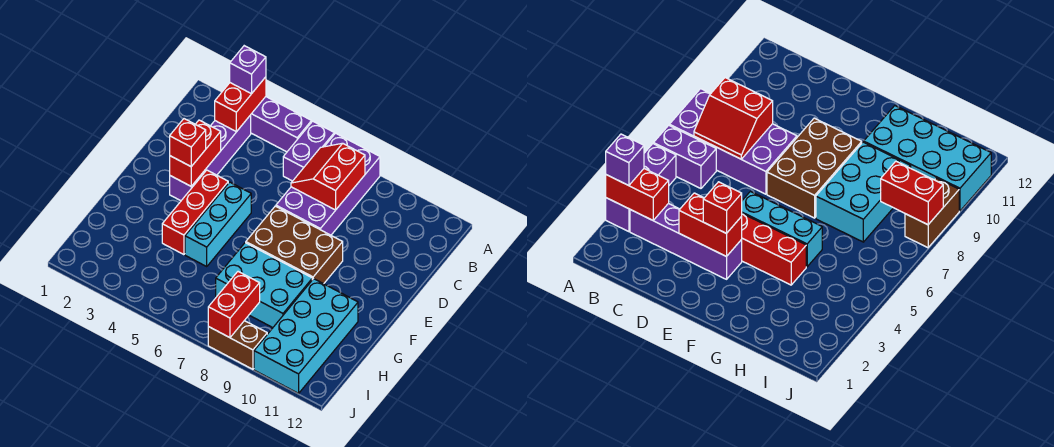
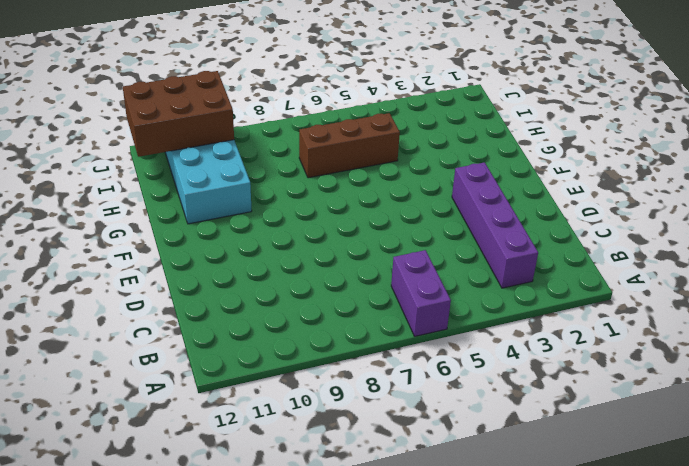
brown brick H5:H7 level 1 -> cyan brick G7:H9 level 1
brown brick I10:J12 level 2 -> brown brick E7:F9 level 1
none -> purple brick A3:A5 level 1
none -> purple brick A7:D8 level 1
none -> red brick E4:G4 level 1

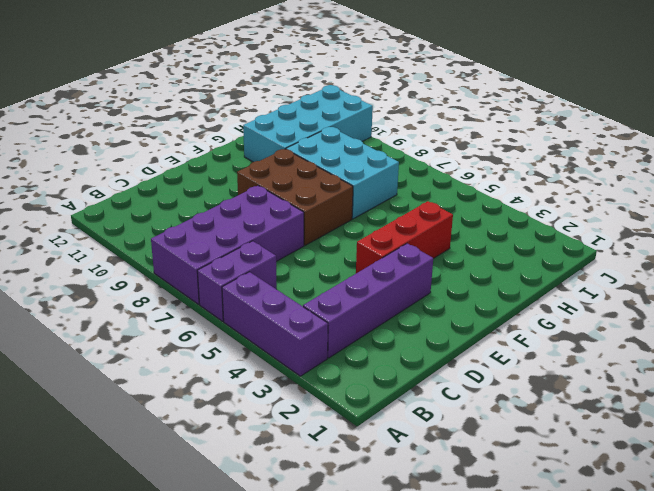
none -> cyan brick E5:G5 level 1
none -> brown brick J8:J9 level 1
none -> red brick A3:B3 level 2

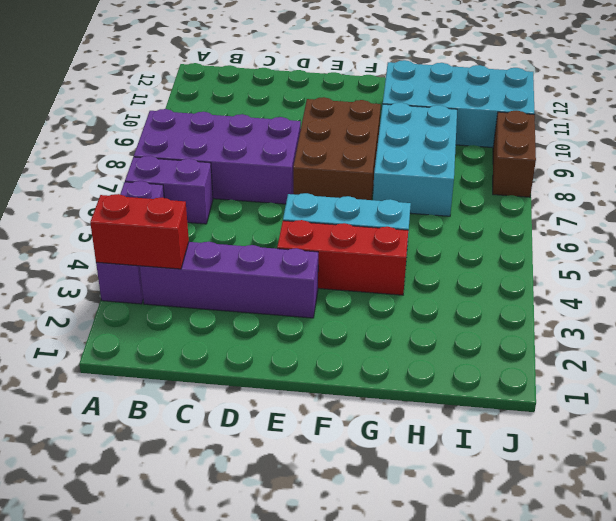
none -> red slope B7:C8 level 2 top 8
none -> red brick D3:E3 level 2
none -> red brick I8:J8 level 2

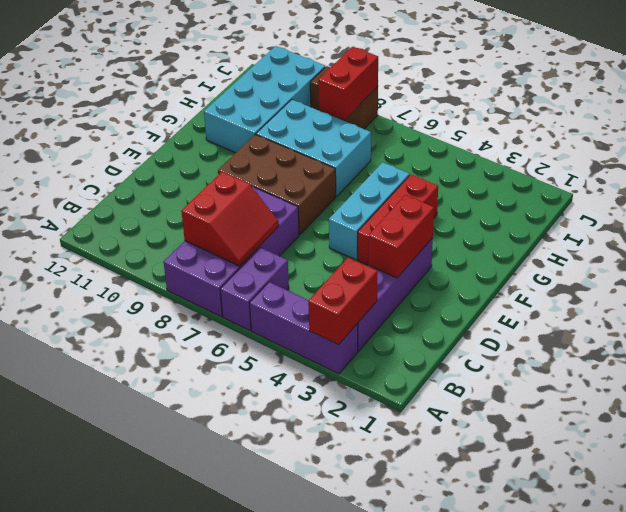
none -> purple brick A3 level 3
none -> red brick E3 level 3

